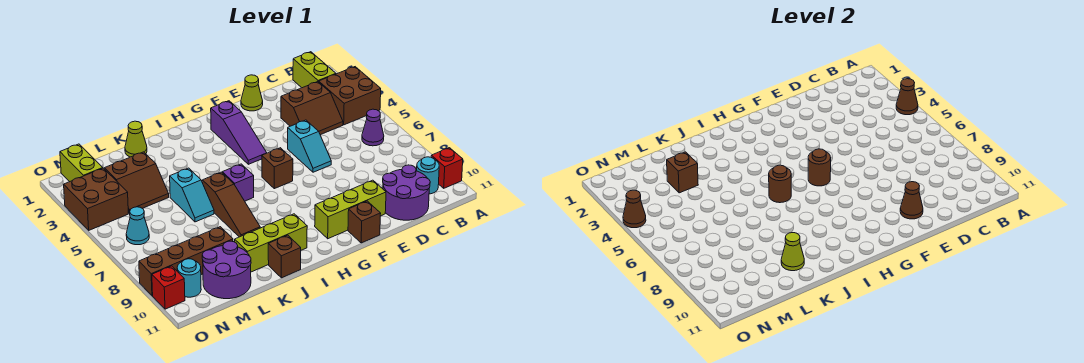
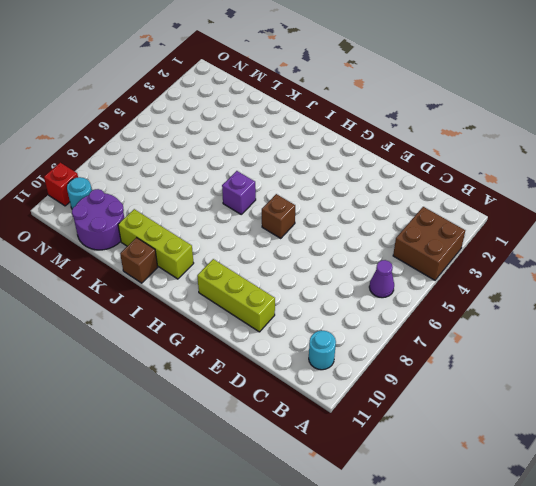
none -> red brick A10 level 1
none -> lime brick B1:B2 level 1
none -> brown slope C3:D4 level 1 top 3
none -> purple round brick C10:D11 level 1

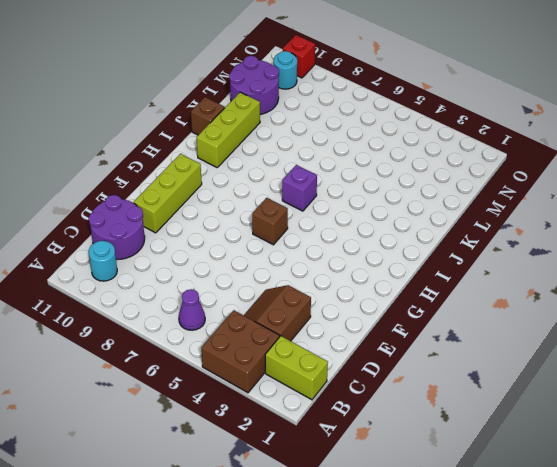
none -> red brick A10 level 1
none -> lime cone E1 level 1
none -> cyan slope E5:E6 level 1 top 5
none -> brown brick F11 level 1

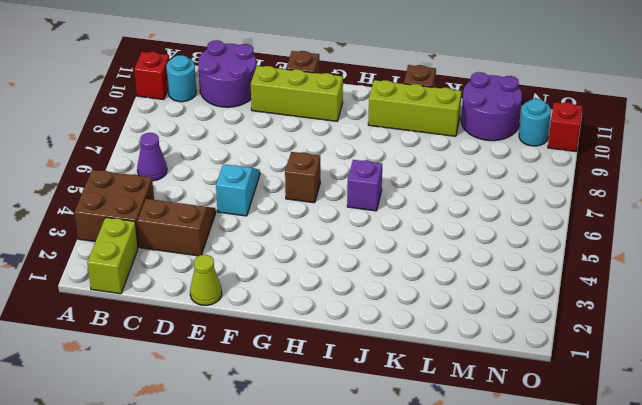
none -> purple slope G2:G4 level 1 top 2
none -> brown slope J6:J8 level 1 top 6
none -> lime cone K1 level 1
none -> cyan slope K5:K6 level 1 top 5

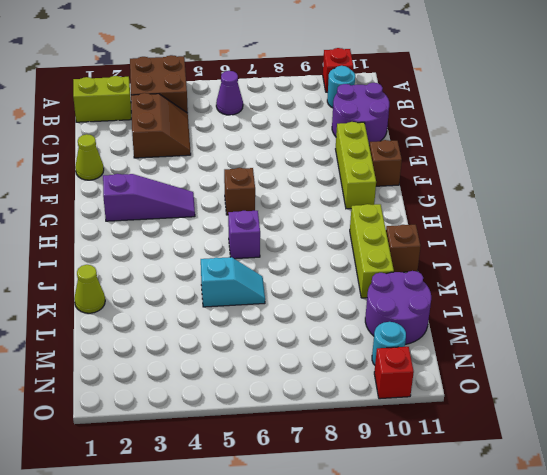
none -> cyan slope E5:E6 level 1 top 5
none -> brown slope J6:J8 level 1 top 6
none -> brown slope L3:M4 level 1 top 3
none -> brown brick L9:O9 level 1

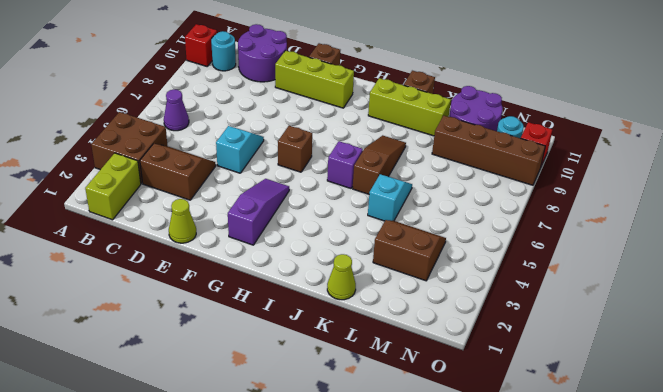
none -> lime brick N1:N2 level 1
none -> brown brick N3:O4 level 1
none -> cyan cone N6 level 1
none -> brown cone A4 level 2

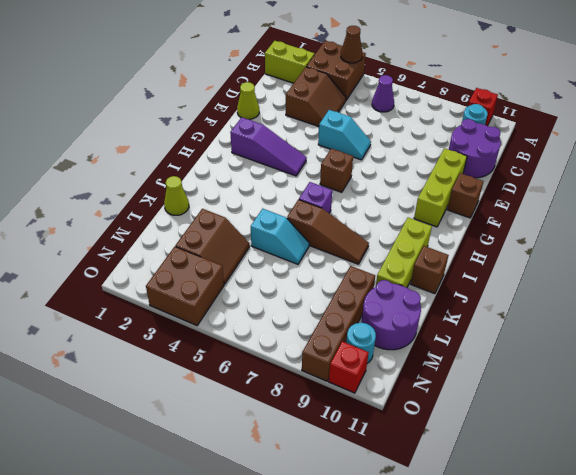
none -> lime brick N1:N2 level 1
none -> cyan cone N6 level 1
none -> brown cone E10 level 2
none -> brown round brick G6 level 2

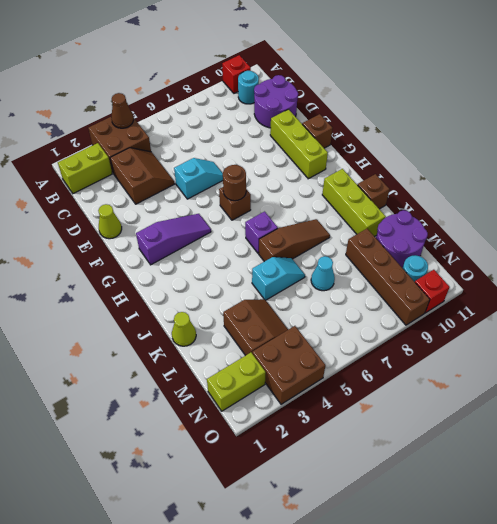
cyan cone L7 level 1 -> cyan cone N6 level 1
none -> purple cone B6 level 1
none -> brown cone E10 level 2
none -> brown round brick I6 level 2
none -> lime cone K10 level 2

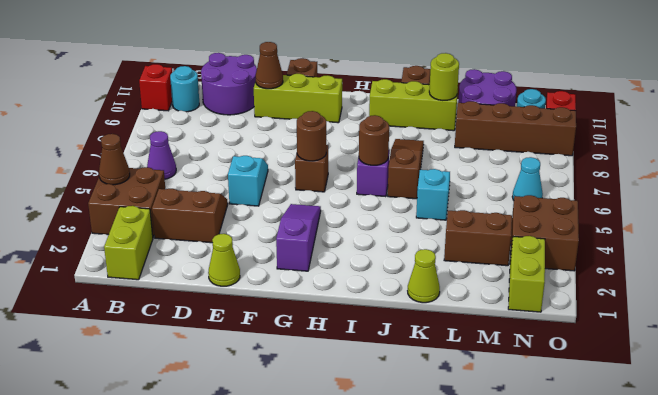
lime round brick K10 level 2 -> lime cone K10 level 2
none -> brown brick L3 level 2
none -> brown cone O4 level 2

